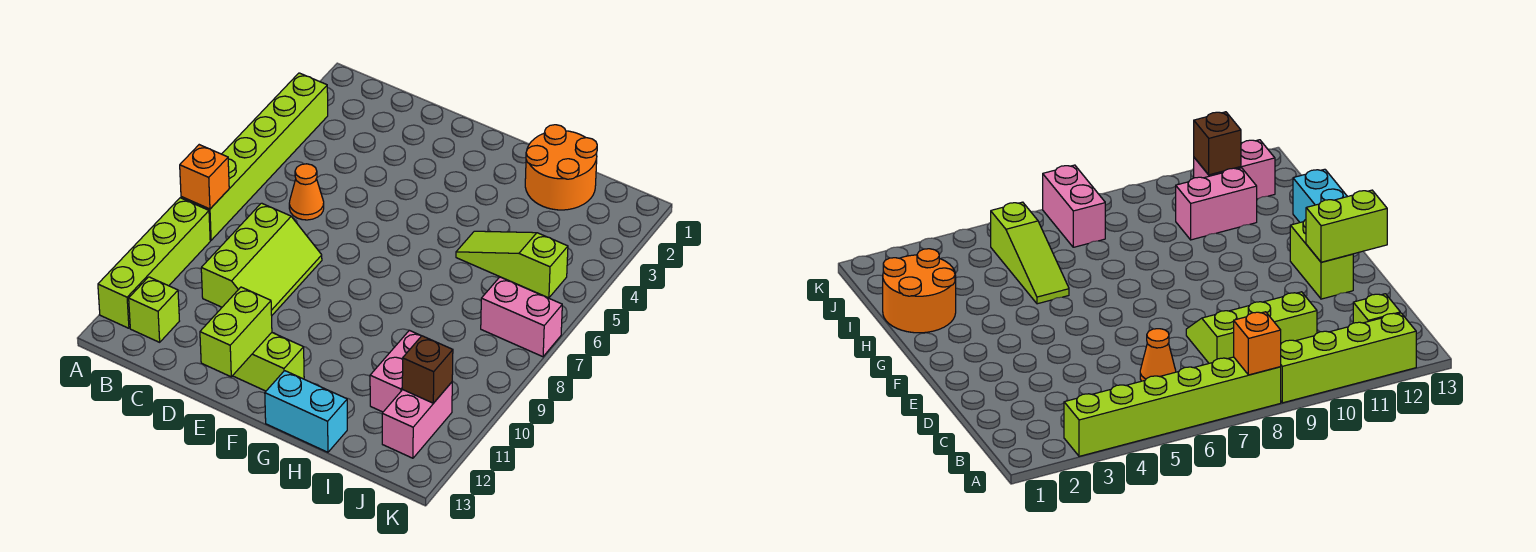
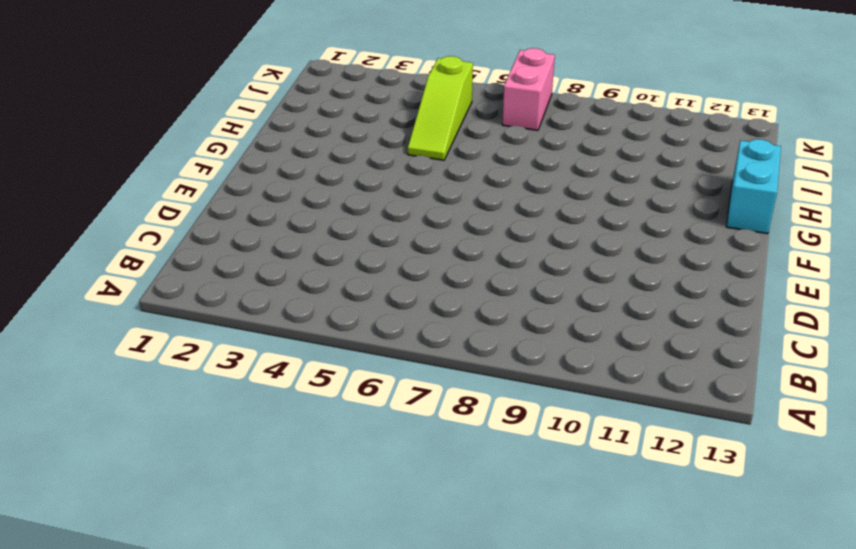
none -> lime brick A3:A8 level 1
none -> lime brick A9:A12 level 1
none -> lime brick B12 level 1

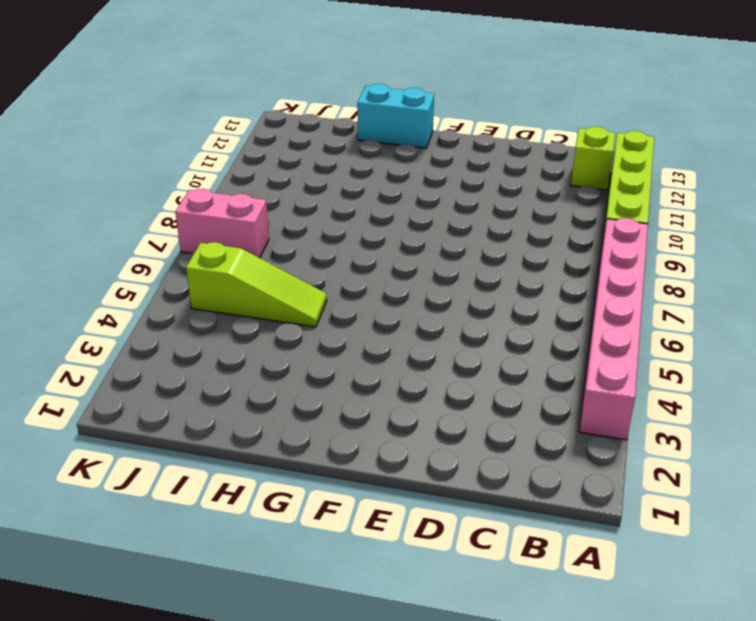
pink brick A3:A8 level 1 -> lime brick A3:A8 level 1
none -> orange cone C6 level 1
none -> lime slope C8:D10 level 1 top C
none -> lime brick E12:F12 level 1

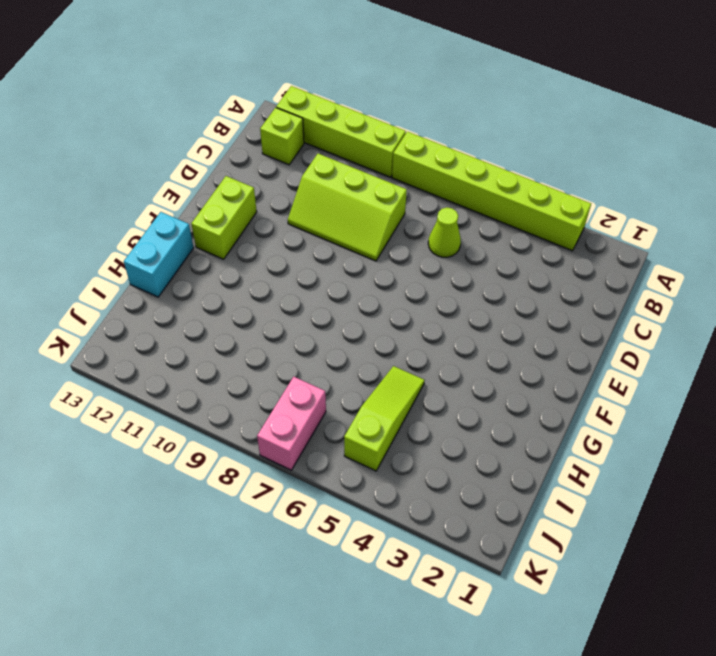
lime cone C6 level 1 -> orange cone C6 level 1
none -> orange round brick H1:I2 level 1
none -> pink brick I10:I11 level 1
none -> pink brick J11:J12 level 1

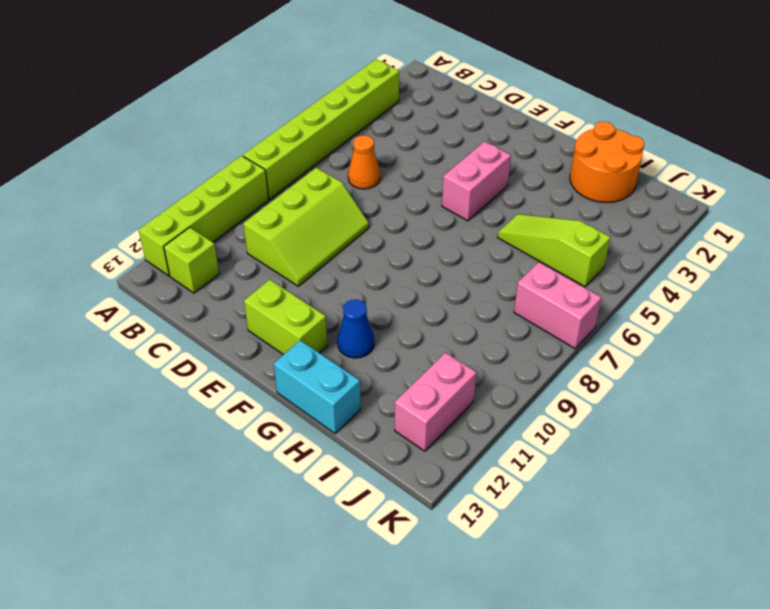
pink brick F4:F5 level 1 -> pink brick I10:I11 level 1
blue cone G11 level 1 -> none
none -> orange brick A8 level 2
none -> lime brick E12:E13 level 2
none -> brown brick J11 level 2

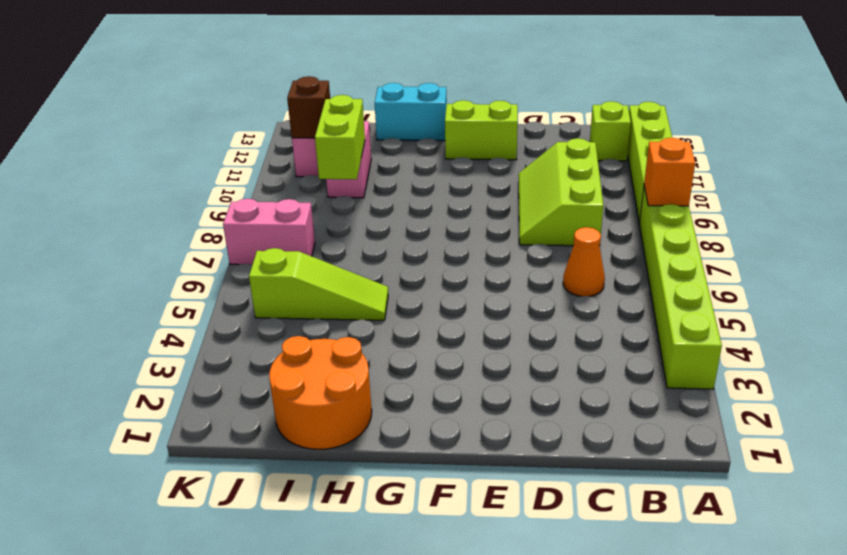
lime brick I9:I10 level 2 -> lime brick E12:E13 level 2

